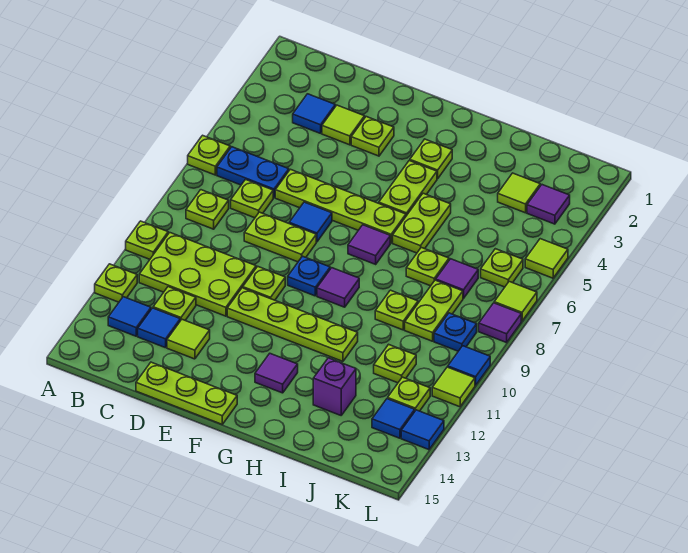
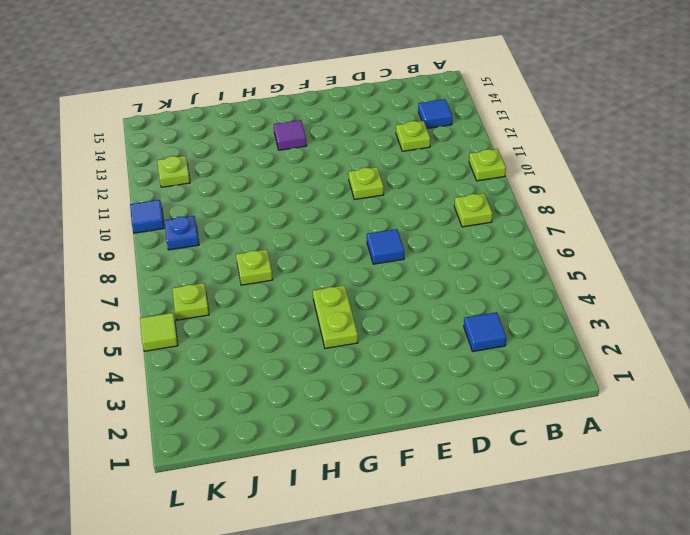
none -> lime plate A6 level 1
none -> lime plate A12 level 1
none -> blue plate B6:C6 level 1
none -> lime plate B10:D11 level 1

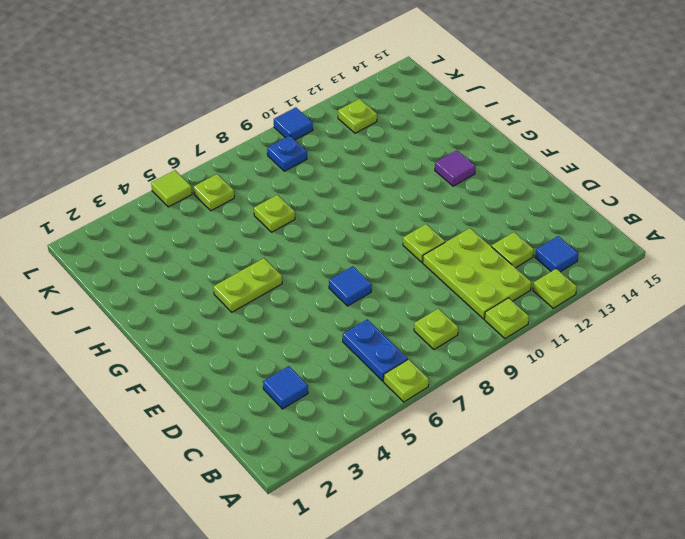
none -> lime plate C7 level 1
none -> blue tile C13 level 1
none -> lime tile D3 level 1
none -> lime plate D6:G6 level 1

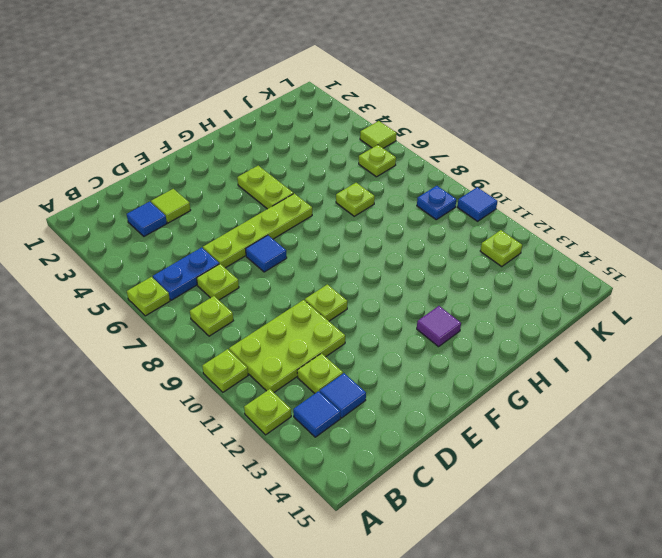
none -> lime plate D8:E8 level 1
none -> lime tile D13 level 1
none -> lime plate D15:F15 level 1
none -> lime plate E3 level 1

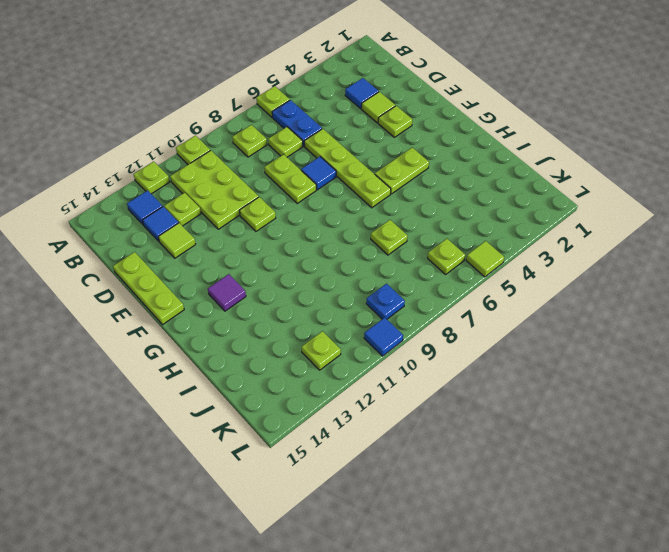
none -> lime plate E11:H11 level 1
none -> blue plate F9 level 1
none -> lime plate G3 level 1
none -> purple tile G7 level 1

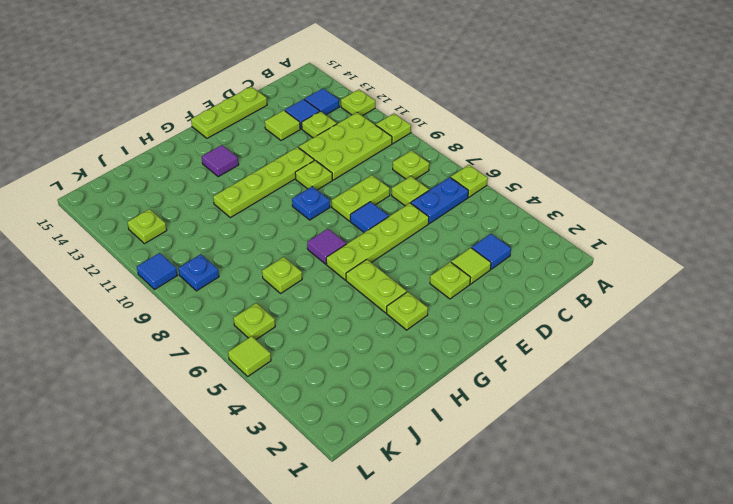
none -> purple tile G9 level 1
none -> lime plate H5:H6 level 1
none -> lime plate I9 level 1
none -> purple brick I13 level 1

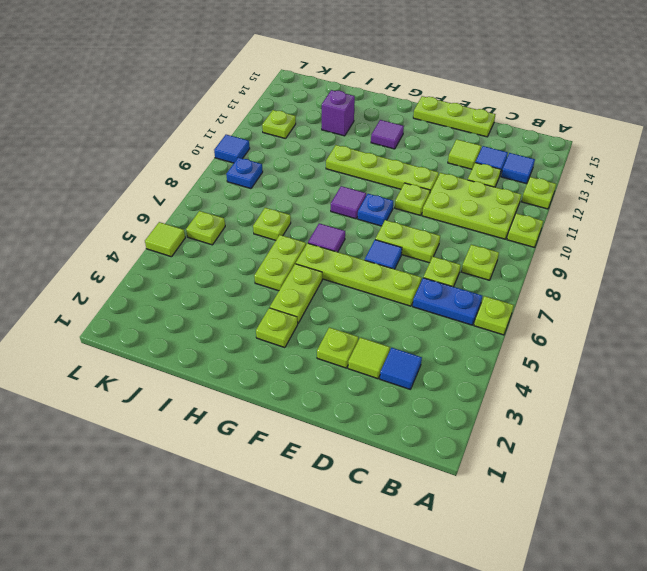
none -> lime plate I9 level 1
none -> lime tile J3 level 1
none -> purple tile J7 level 1
none -> lime plate J8:J9 level 1

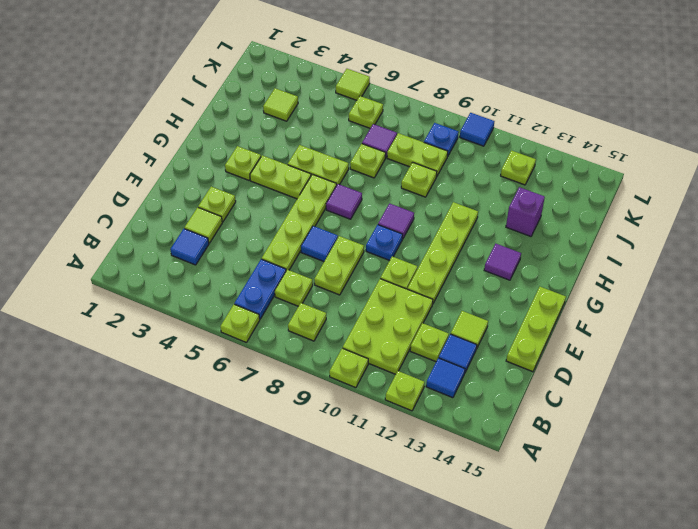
none -> lime plate J11 level 1
none -> purple tile K3 level 1
none -> blue tile K13 level 1
none -> lime tile L7 level 1

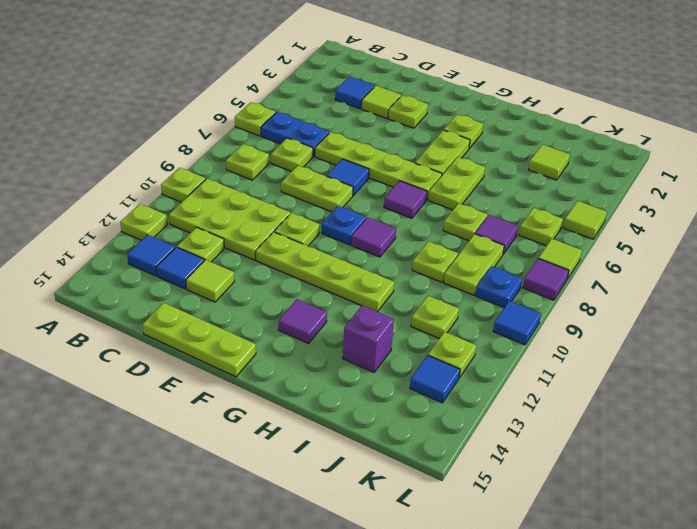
none -> purple tile K3 level 1
none -> lime tile L11 level 1
none -> blue tile L13 level 1

